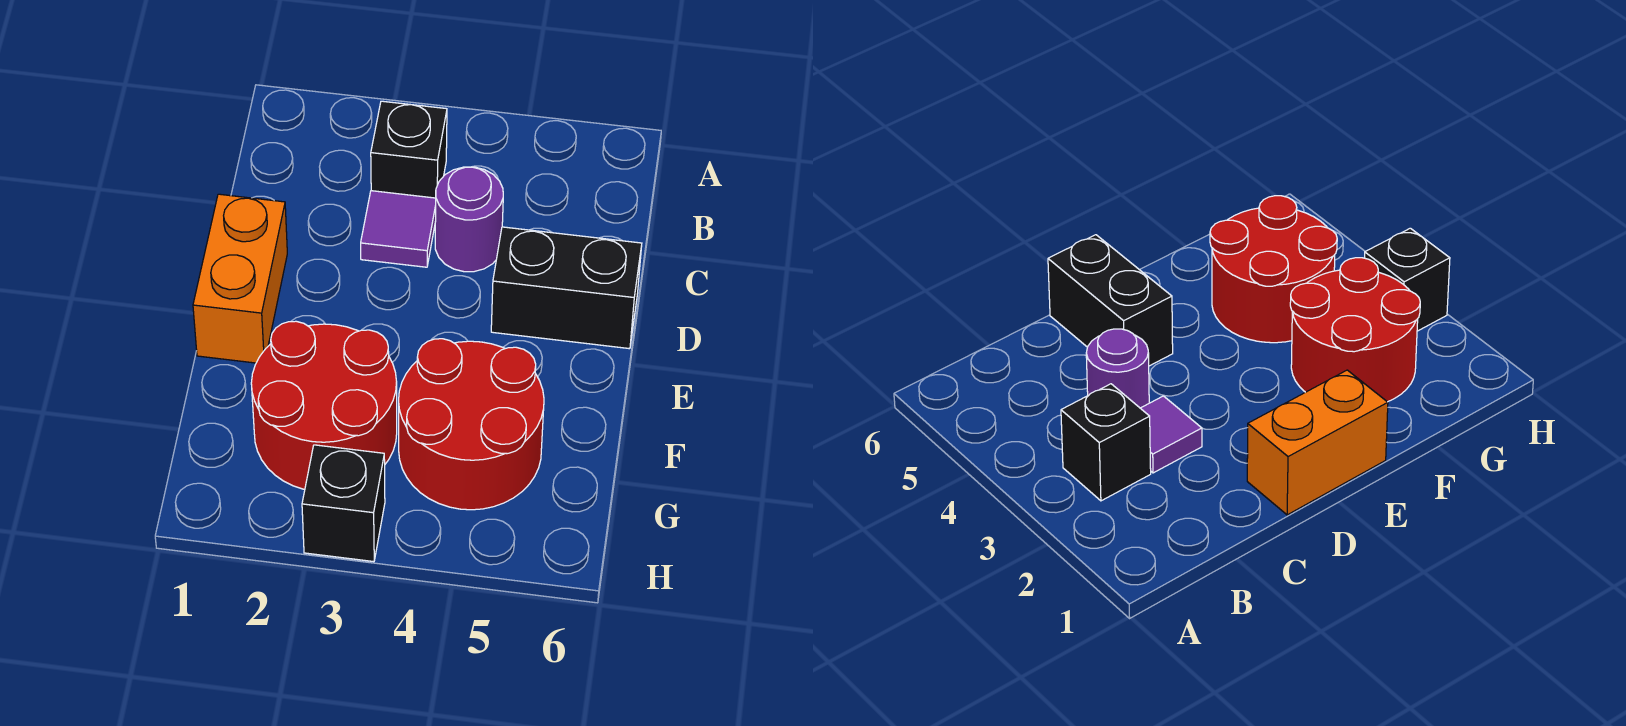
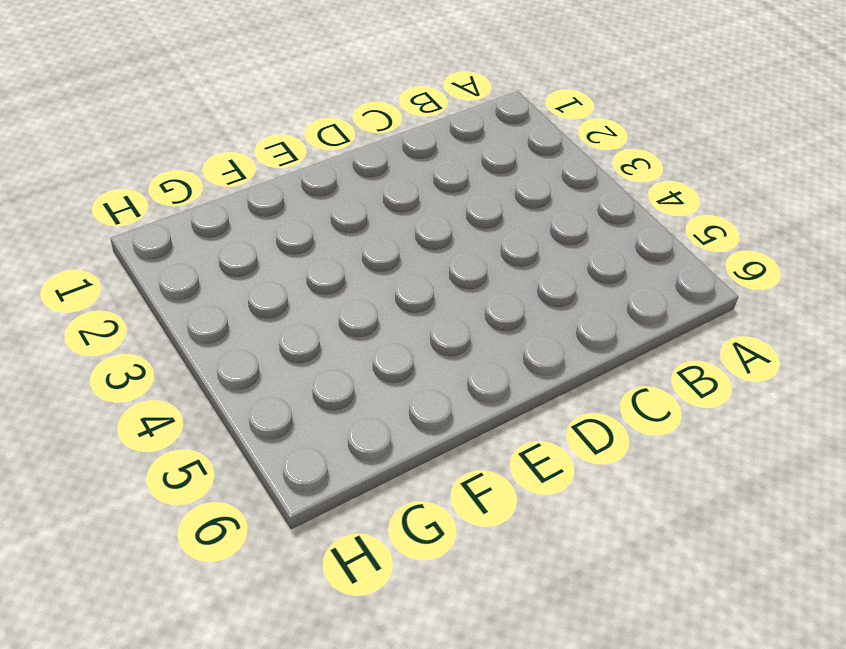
none -> black brick B3 level 1
none -> purple tile C3 level 1

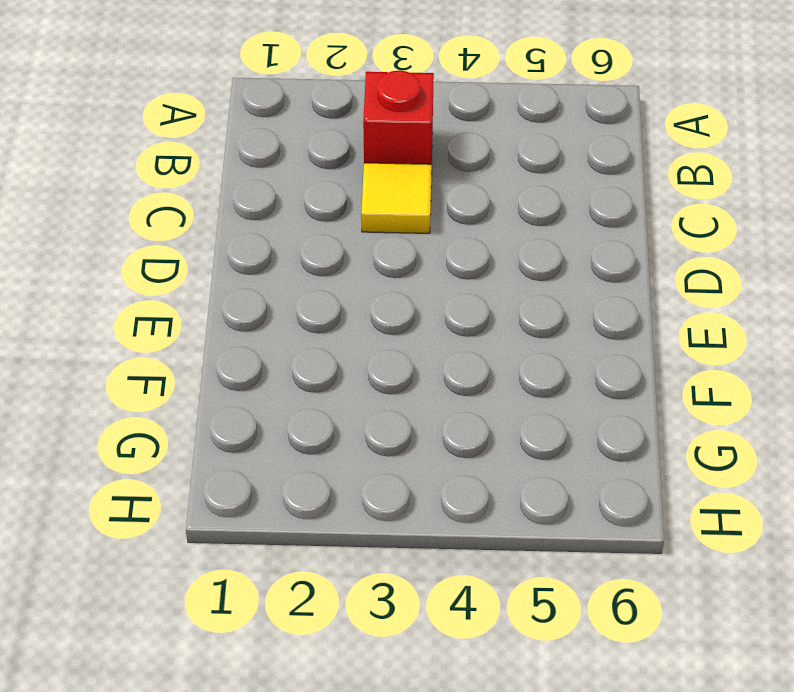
red brick B3 level 1 -> black brick B3 level 1
yellow tile C3 level 1 -> purple tile C3 level 1
none -> purple round brick C4 level 1
none -> orange brick D1:E1 level 1

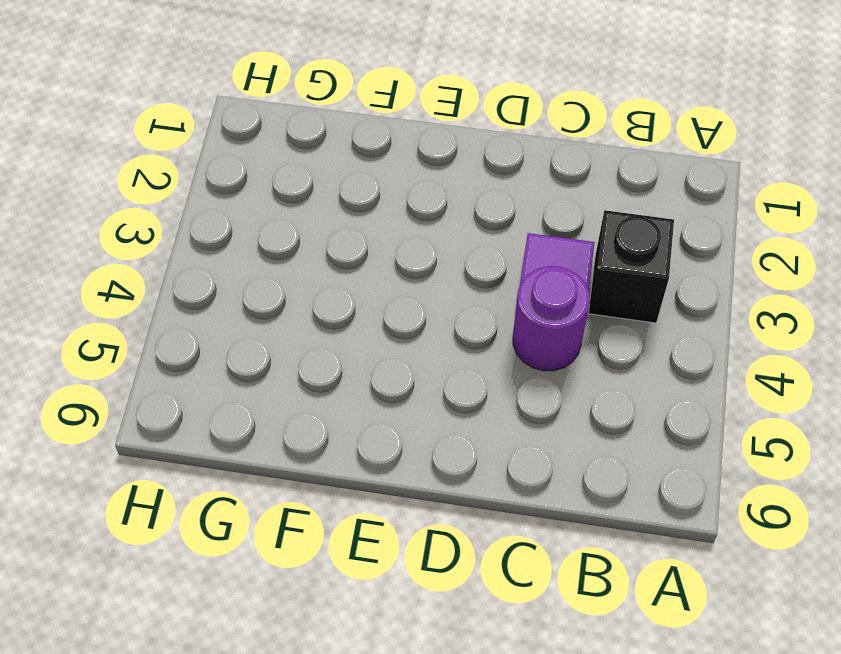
none -> orange brick D1:E1 level 1
none -> black brick D5:D6 level 1

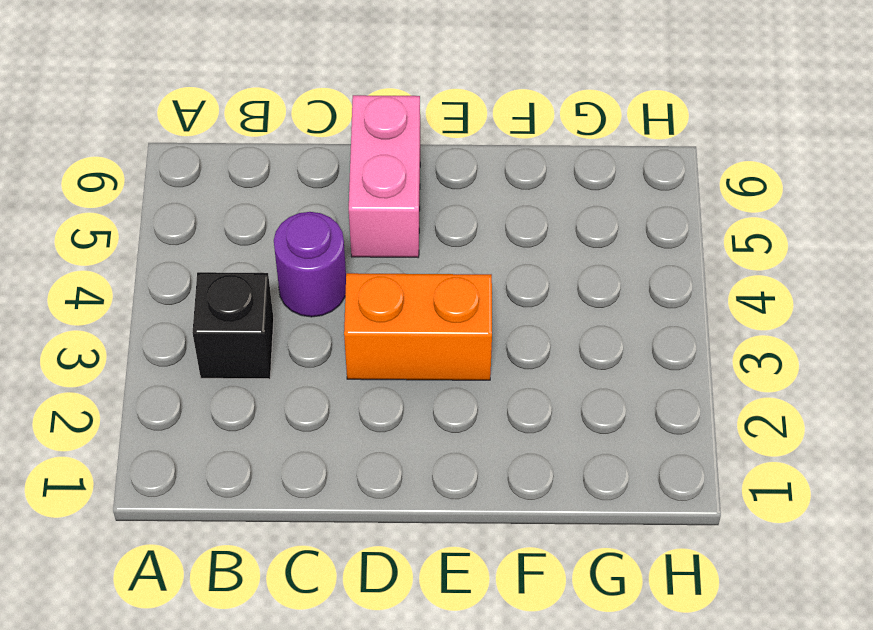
orange brick D3:E3 level 1 -> orange brick D1:E1 level 1
pink brick D5:D6 level 1 -> black brick D5:D6 level 1
none -> purple tile C3 level 1
none -> red round brick F2:G3 level 1

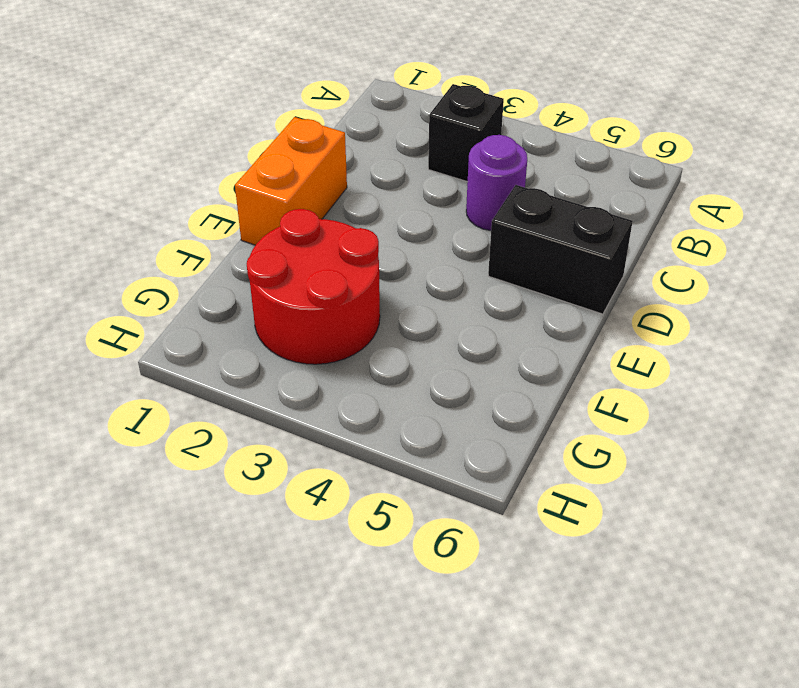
none -> purple tile C3 level 1
none -> red round brick F4:G5 level 1

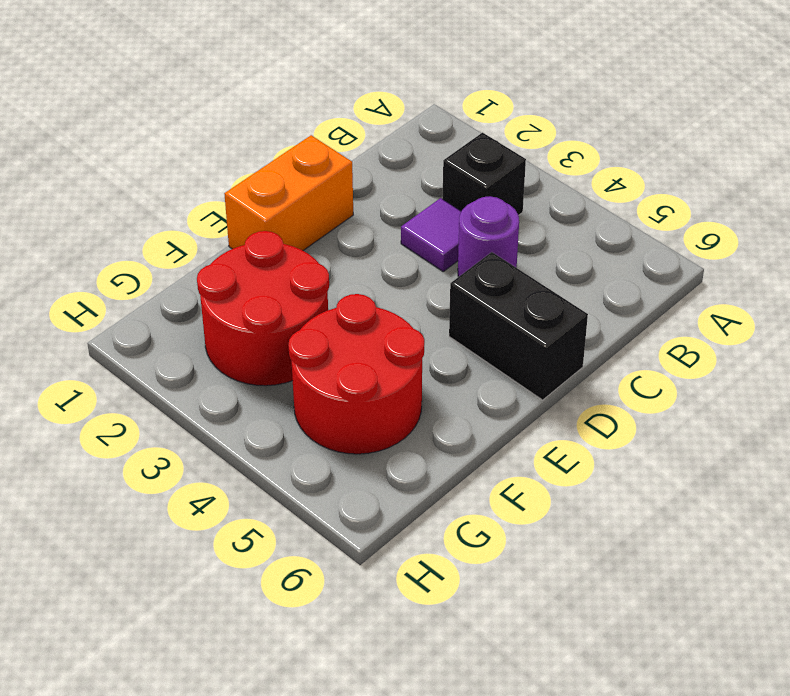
none -> black brick H3 level 1

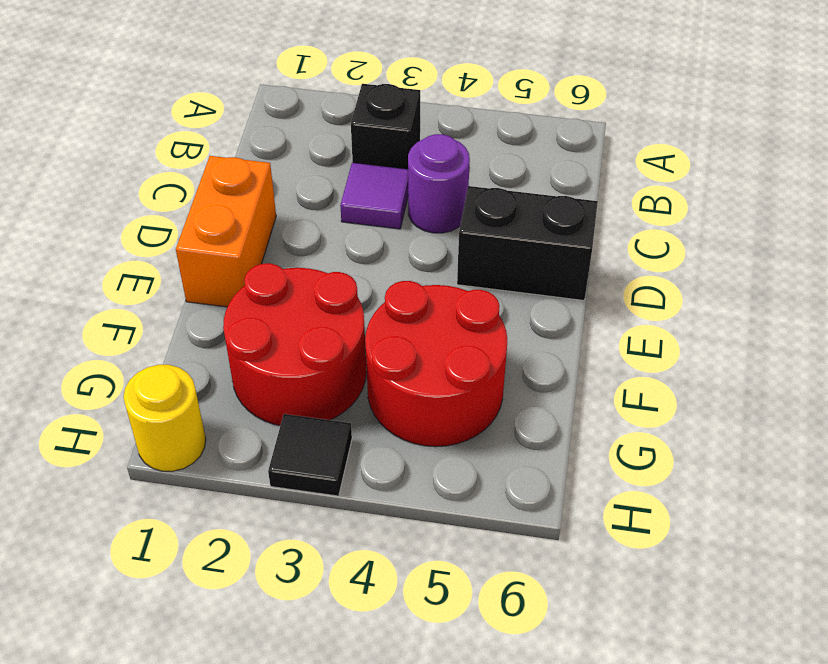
yellow round brick H1 level 1 -> none
black tile H3 level 1 -> black brick H3 level 1

